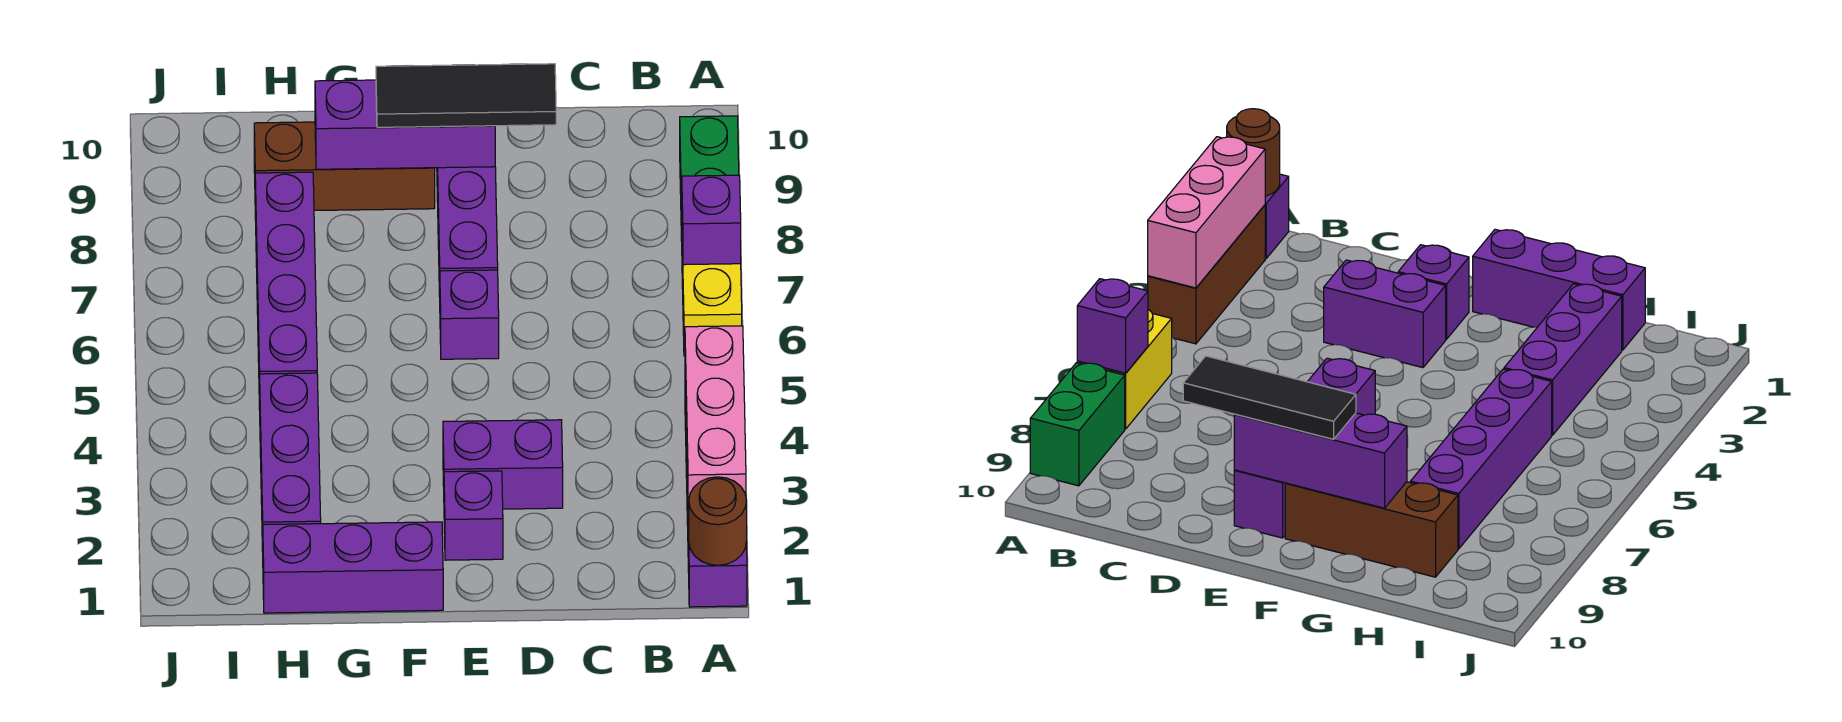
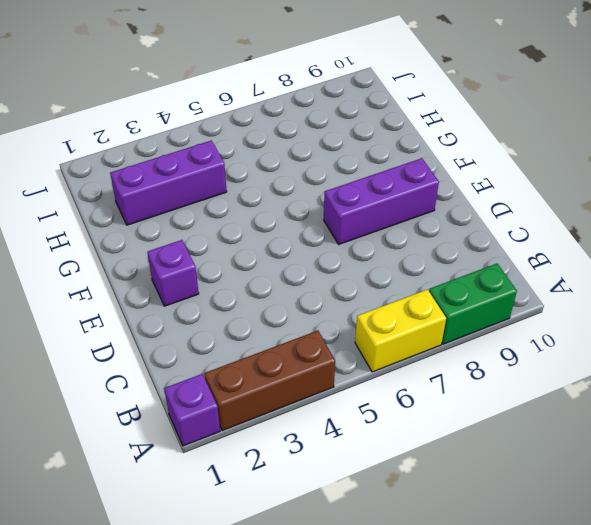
none -> purple brick D3:E3 level 1
none -> purple brick E6 level 1
none -> purple brick F1:H1 level 1

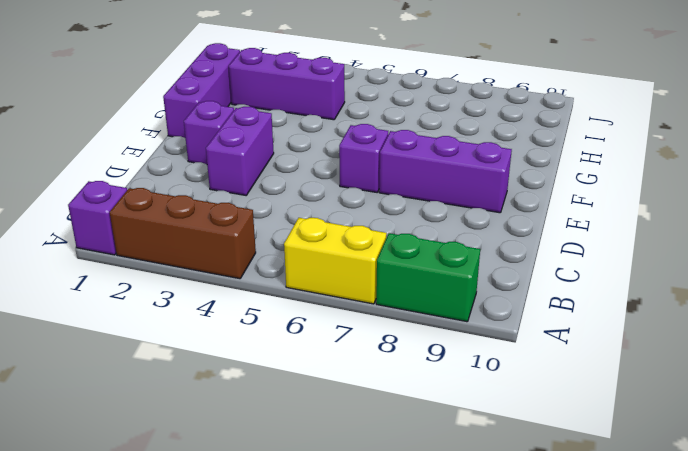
none -> brown brick F9:H9 level 1
none -> purple brick H5:H8 level 1
none -> brown round brick A1 level 2

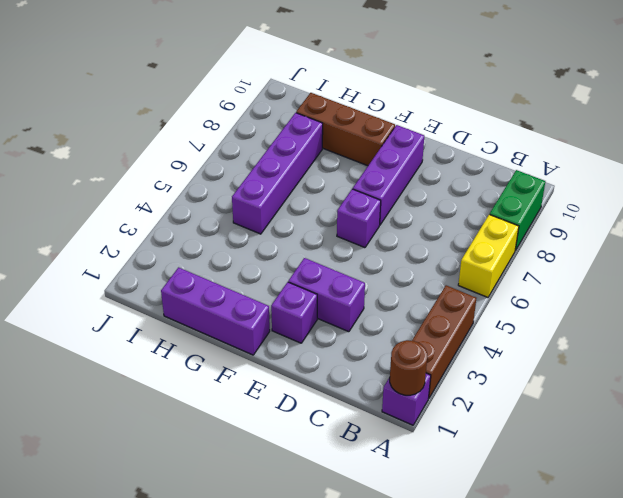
none -> purple brick H2:H4 level 1
none -> pink brick A2:A4 level 2
none -> purple brick A7 level 2

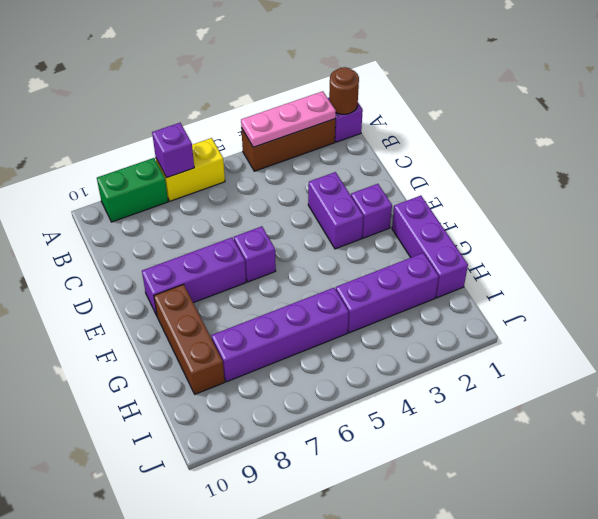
pink plate A2:A4 level 2 -> pink brick A2:A4 level 2
none -> purple brick E9:G9 level 2
none -> black tile D9:F9 level 3

